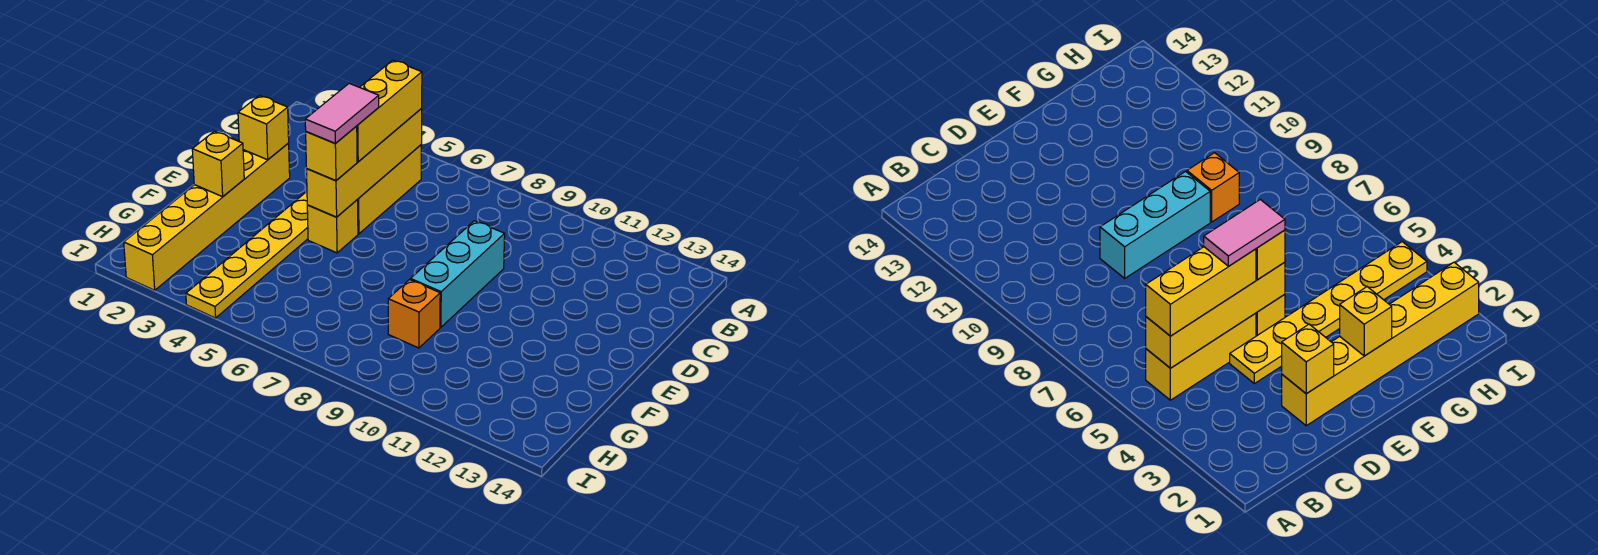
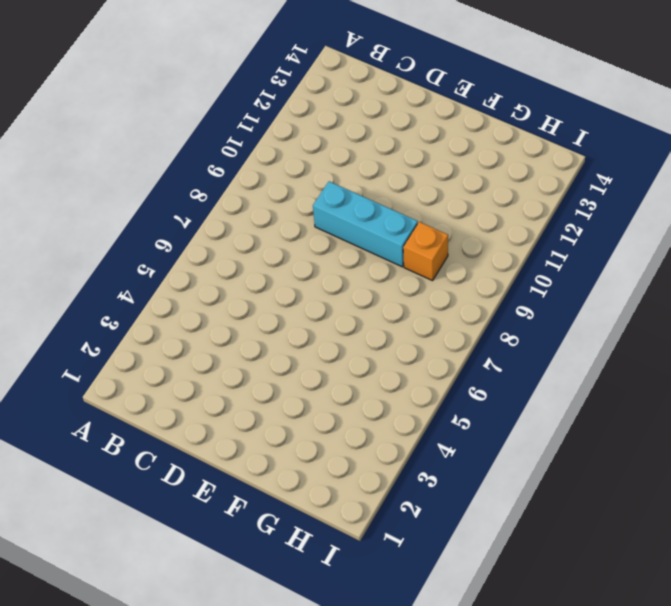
none -> yellow brick B5:D5 level 1
none -> yellow brick D2:I2 level 1
none -> yellow plate D4:I4 level 1

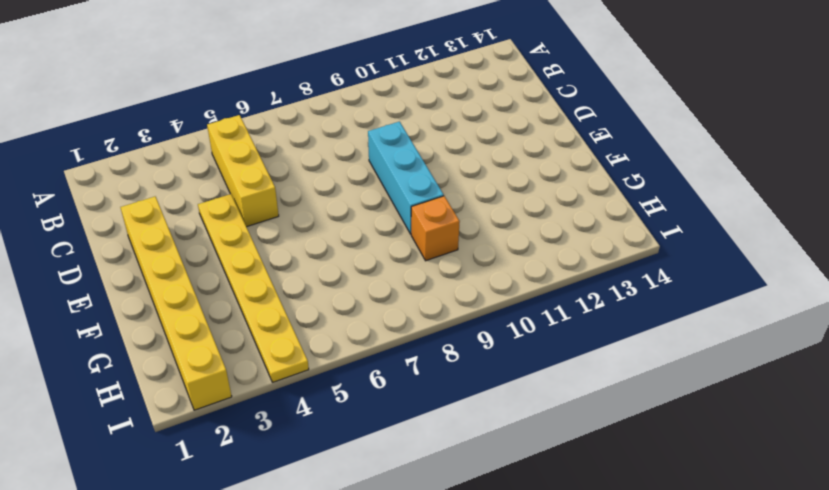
none -> yellow brick E5 level 1
none -> yellow brick B5:E5 level 2
none -> yellow brick D2 level 2

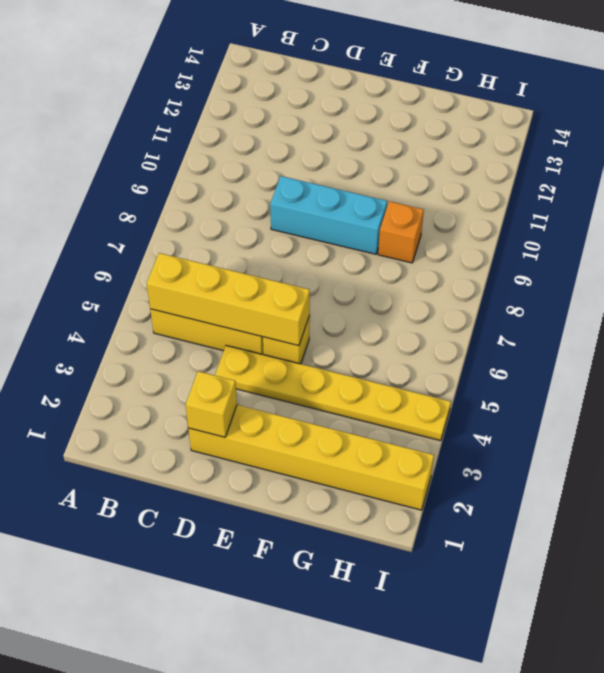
none -> yellow brick F2 level 2
none -> yellow brick B5:D5 level 3
none -> yellow brick E5 level 3

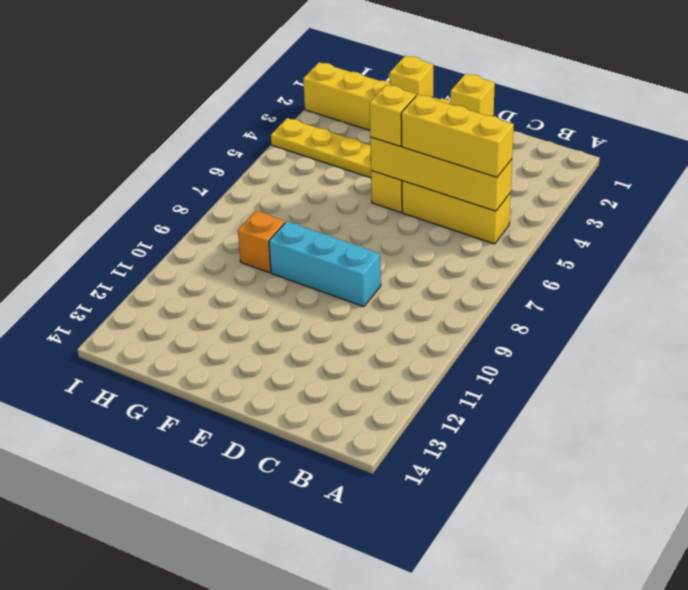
none -> pink tile D5:E5 level 4

